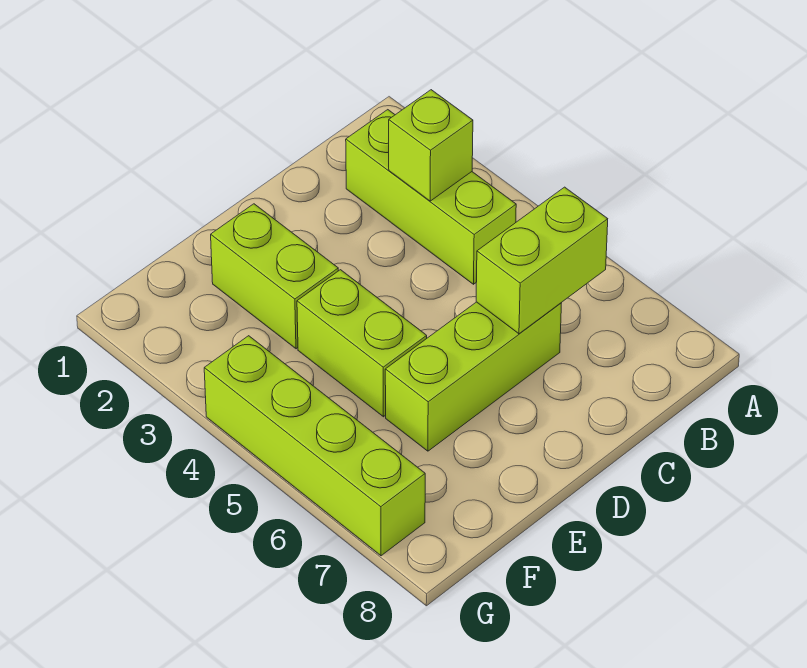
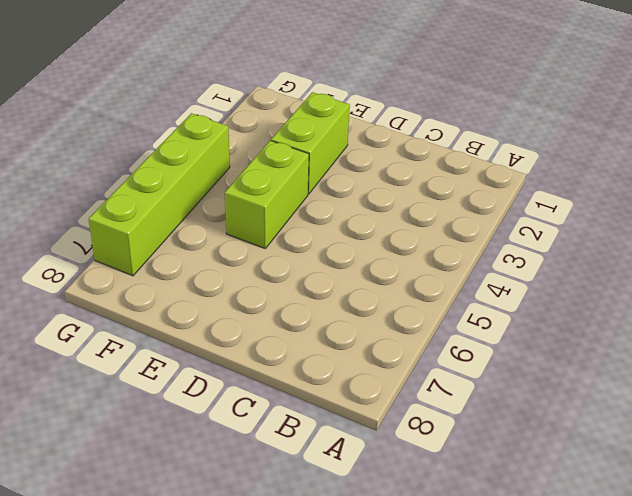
none -> lime brick B2:B4 level 1
none -> lime brick C6:E6 level 1

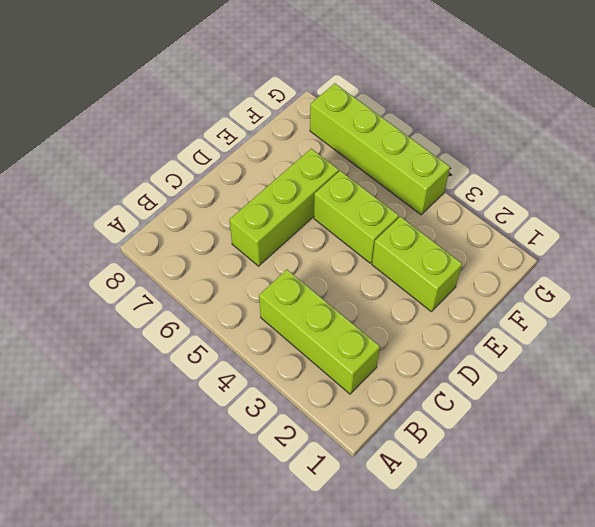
none -> lime brick B3 level 2
none -> lime brick B6:C6 level 2

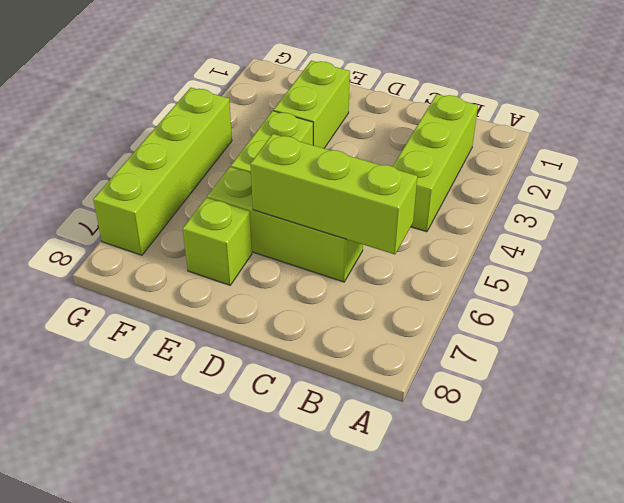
lime brick B6:D6 level 2 -> lime brick B6:C6 level 2
lime brick E7 level 1 -> lime brick B3 level 2

